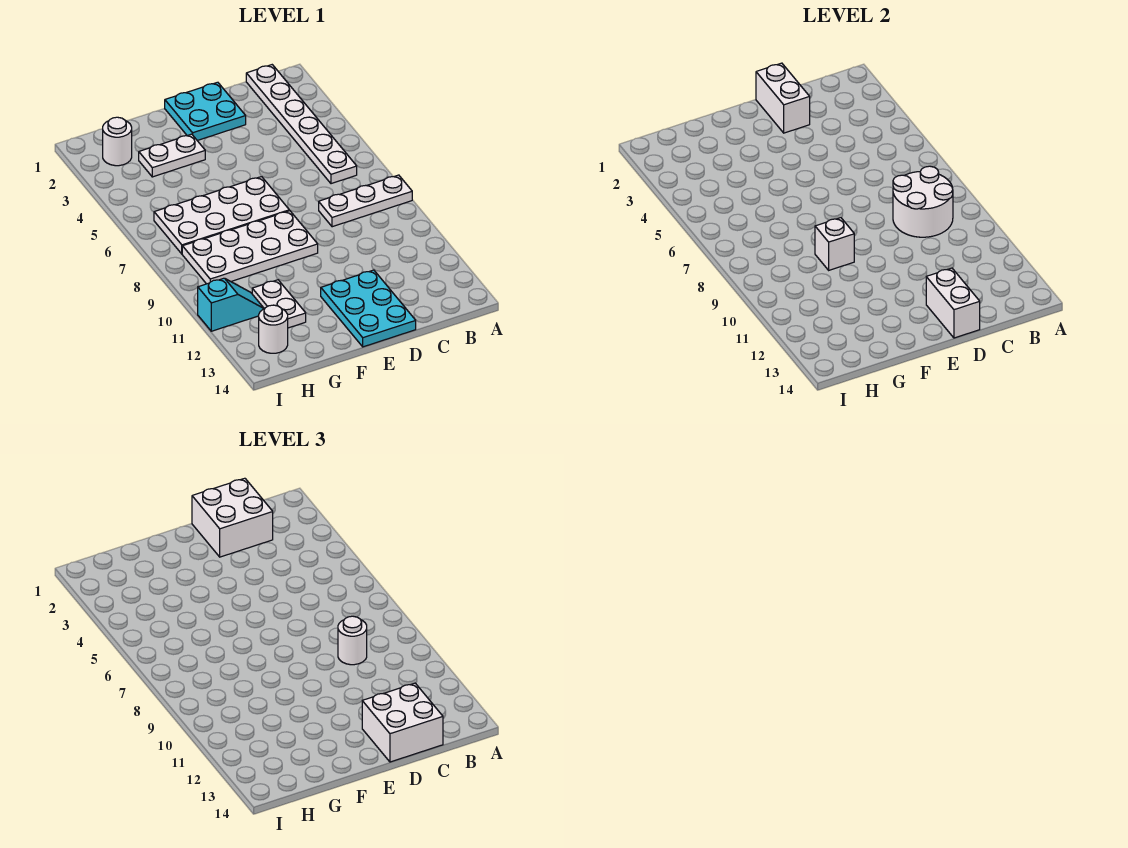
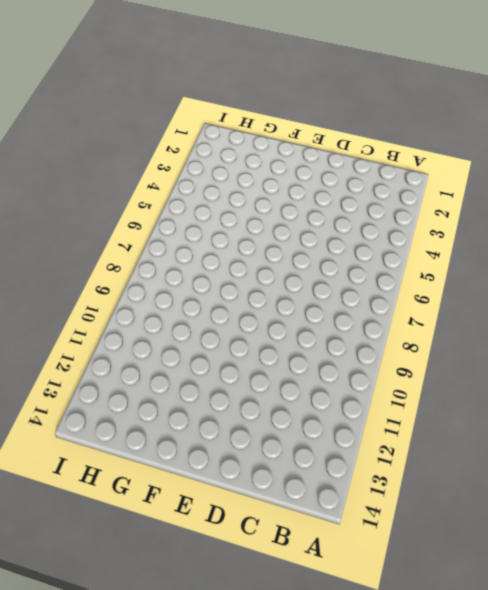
none -> white plate A8:C8 level 1
none -> white plate B1:B6 level 1
none -> cyan plate D1:E2 level 1

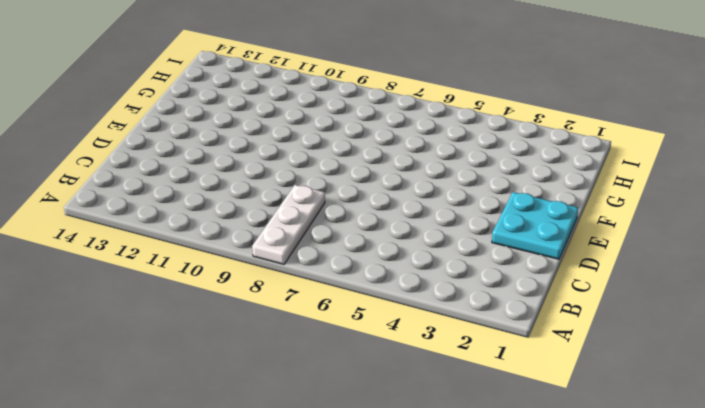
none -> white plate B1:B6 level 1
none -> cyan plate D12:E14 level 1
none -> white plate E6:H7 level 1

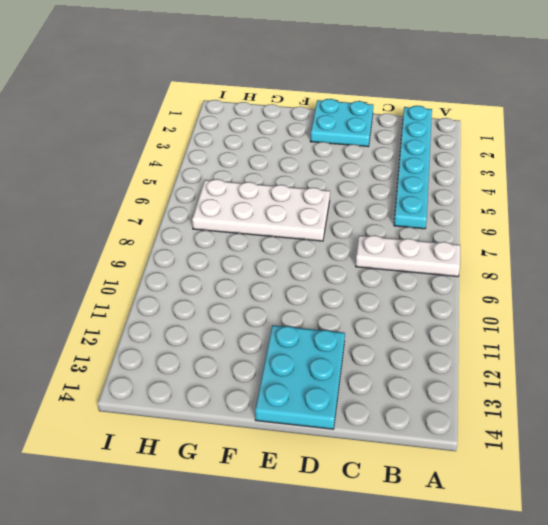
cyan plate B1:B6 level 1 -> white plate B1:B6 level 1
none -> white plate E8:H9 level 1
none -> white plate F3:G3 level 1
none -> white plate G11:G12 level 1

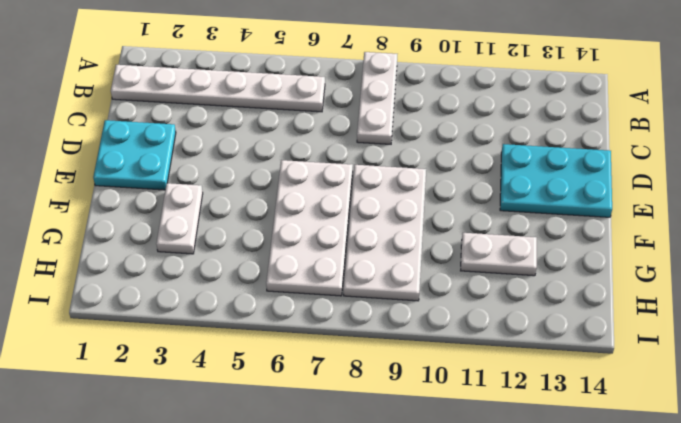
none -> white round brick H2 level 1
none -> cyan slope H11:I11 level 1 top I
none -> white round brick H13 level 1

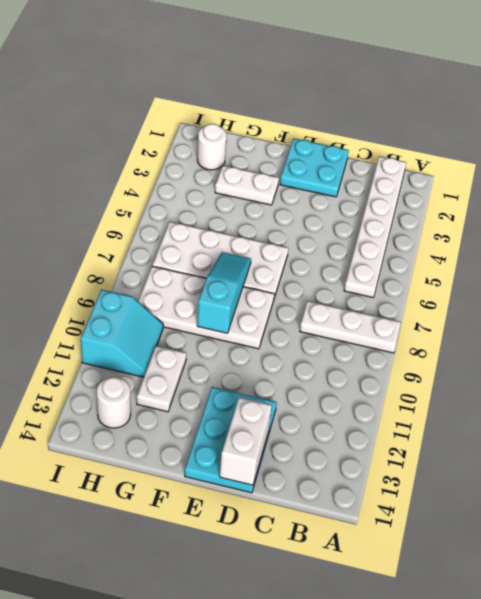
cyan slope F7:F9 level 2 top 9 -> white brick F9 level 2
cyan slope H10:I11 level 1 top I -> cyan slope H11:I11 level 1 top I
none -> white round brick B8:C9 level 2
none -> white brick D1:D2 level 2
none -> white brick C1:D2 level 3

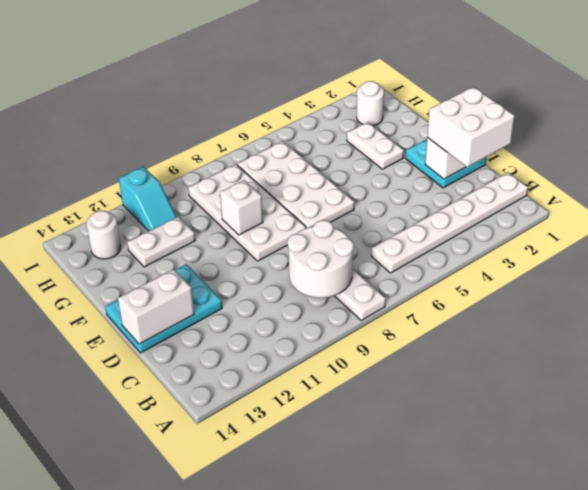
none -> white round brick C9 level 3
none -> white brick C13:D14 level 3

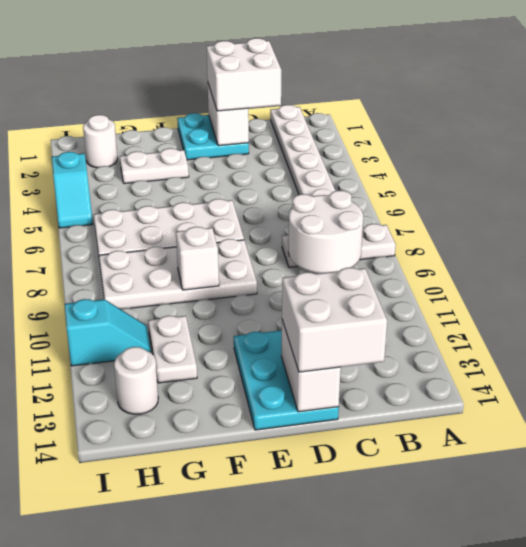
cyan slope I4:I5 level 1 top 4 -> none
none -> white round brick C9 level 3

